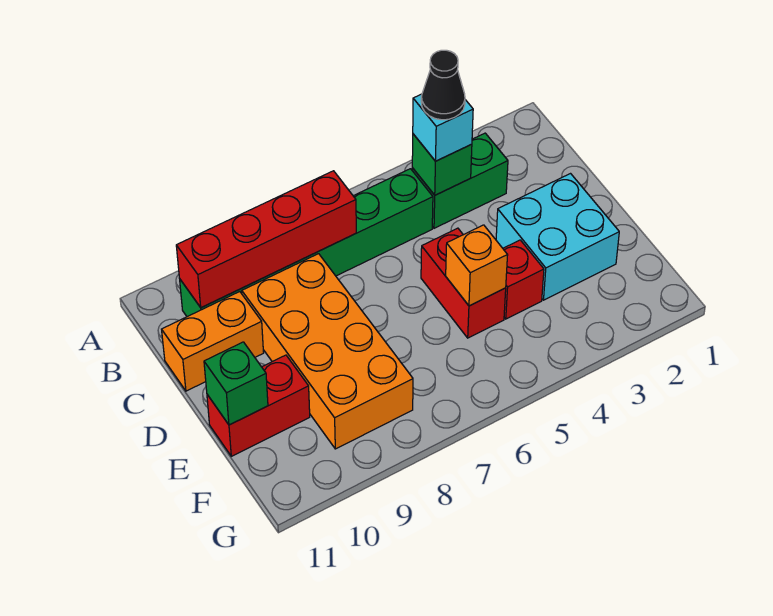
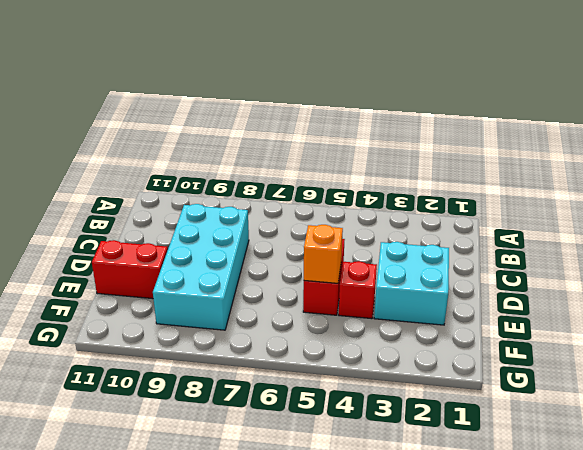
cyan brick C8:F9 level 1 -> orange brick C8:F9 level 1
none -> green brick B3:B4 level 1
none -> green brick B5:B10 level 1
none -> orange brick C10:C11 level 1

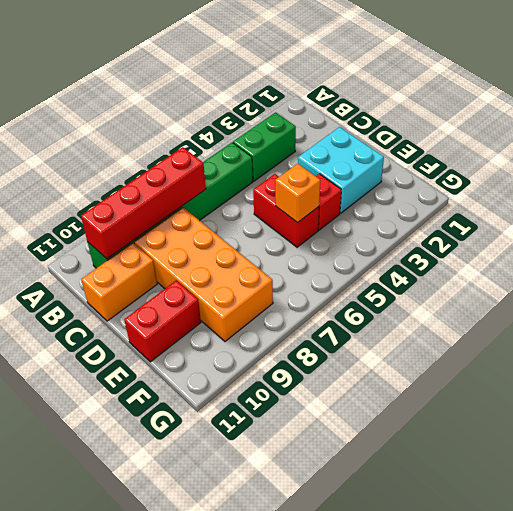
none -> green brick B4 level 2
none -> green brick E11 level 2
none -> cyan brick B4 level 3

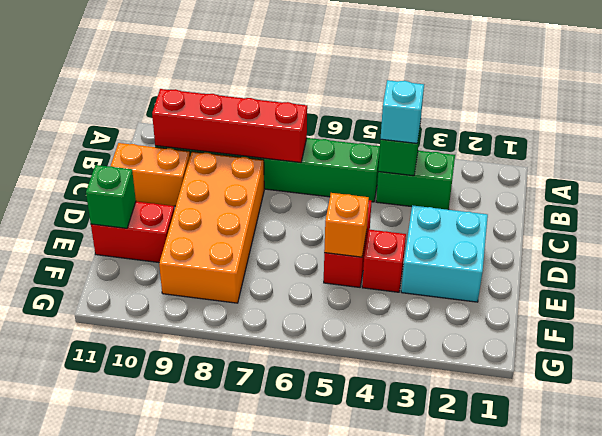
none -> black cone B4 level 4

